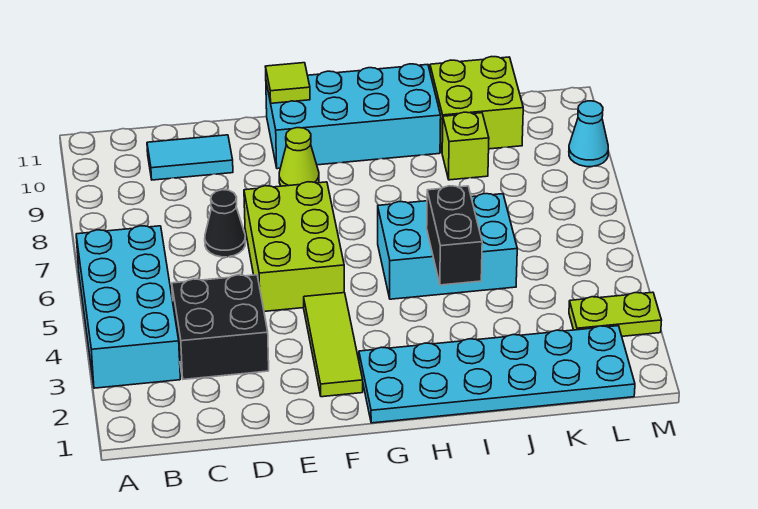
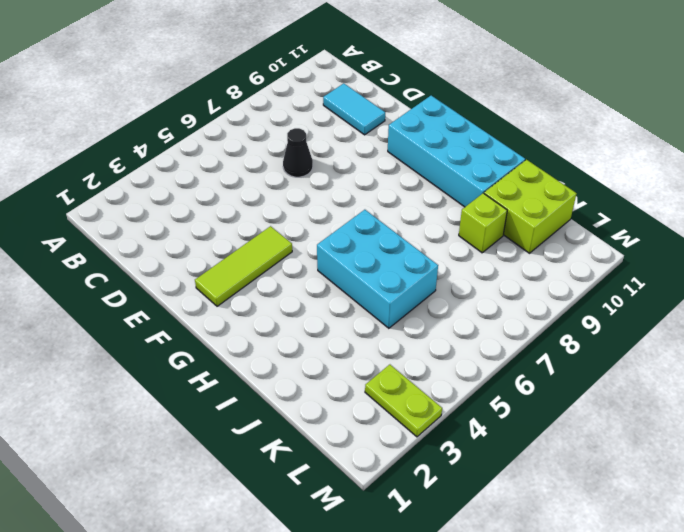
none -> cyan brick A3:B6 level 1
none -> black brick C3:D4 level 1
none -> lime brick E5:F7 level 1

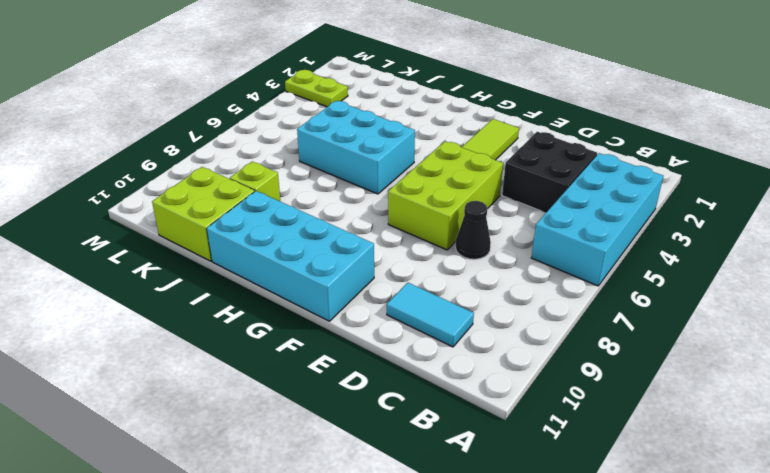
none -> lime cone F9 level 1
none -> cyan plate G1:L2 level 1
none -> cyan cone M9 level 1

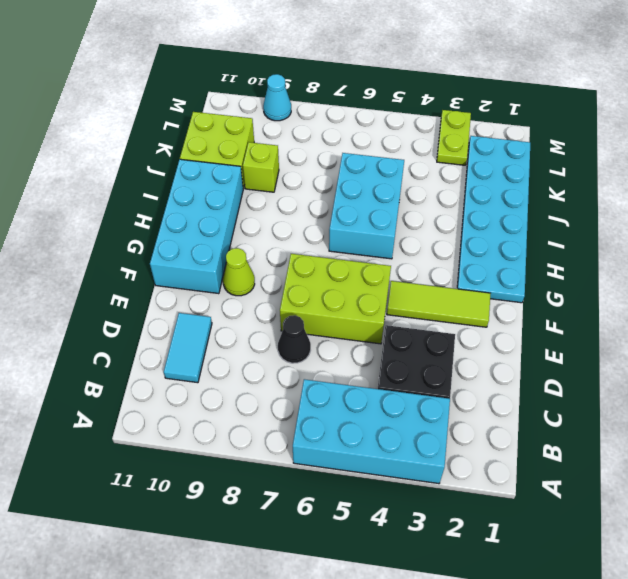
none -> lime tile F11 level 2
none -> black brick I4:I5 level 2

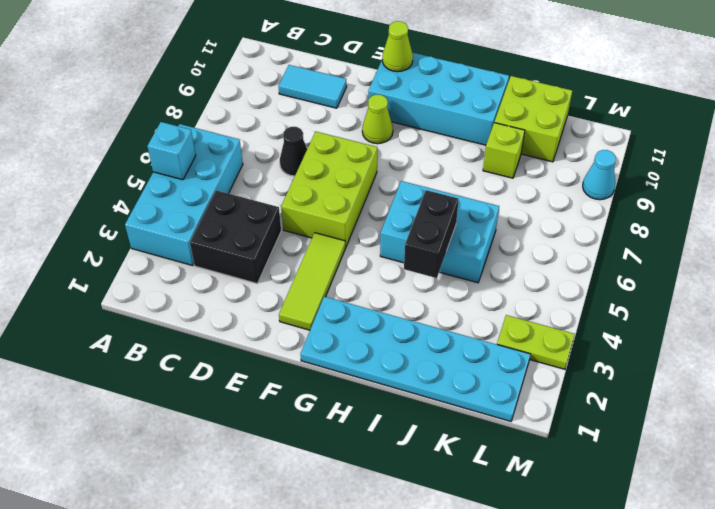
cyan brick A5 level 2 -> none
lime cone F11 level 2 -> lime tile F11 level 2

